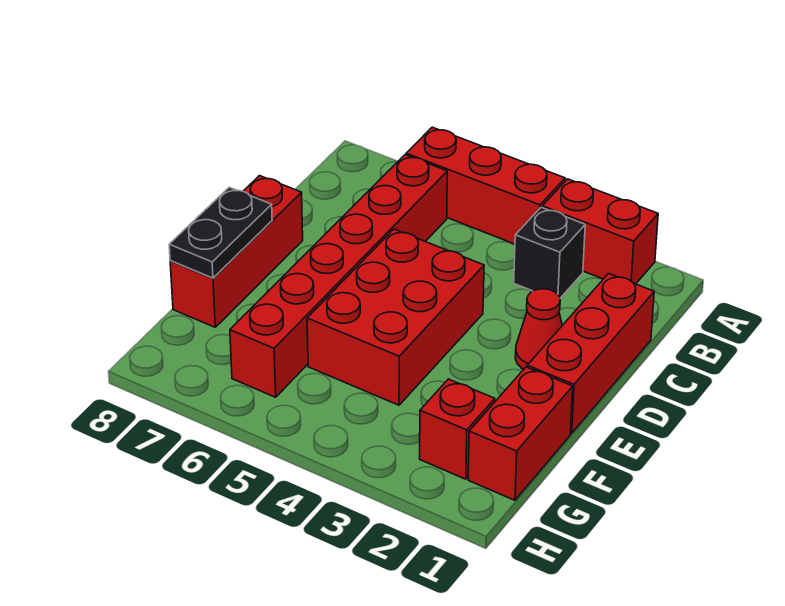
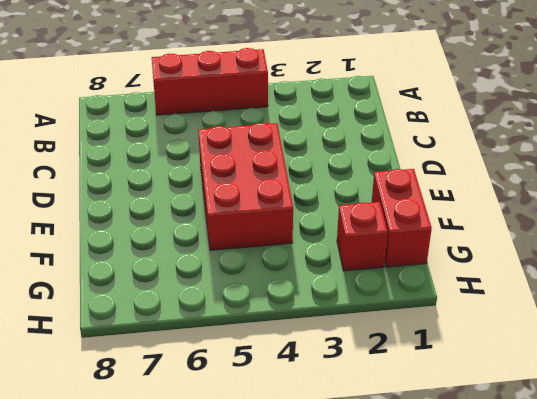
none -> red brick A2:A3 level 1
none -> black brick B3 level 1

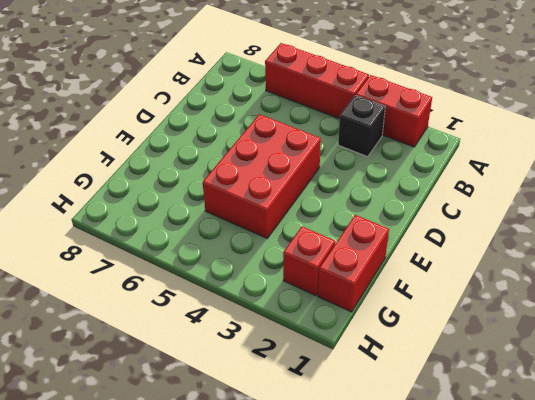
none -> red brick B6:G6 level 1
none -> red brick C1:E1 level 1

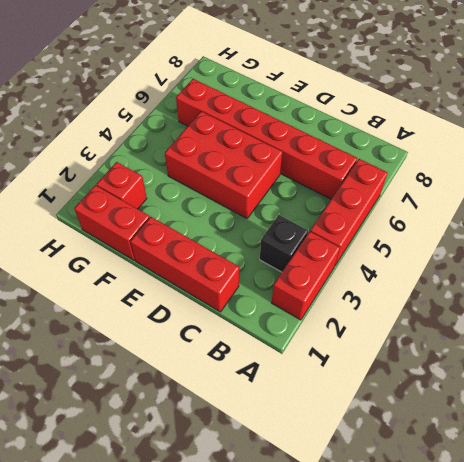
none -> red cone D2 level 1
none -> red brick D8:F8 level 1

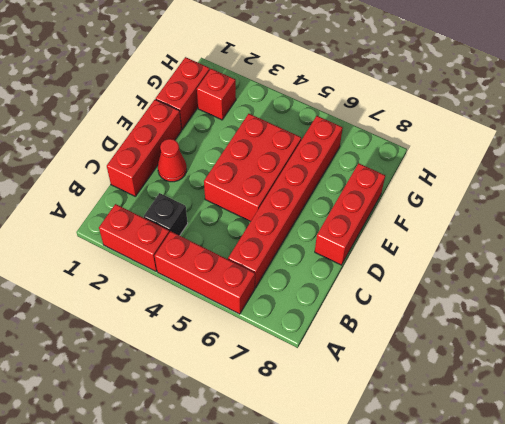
none -> black plate E8:F8 level 2

